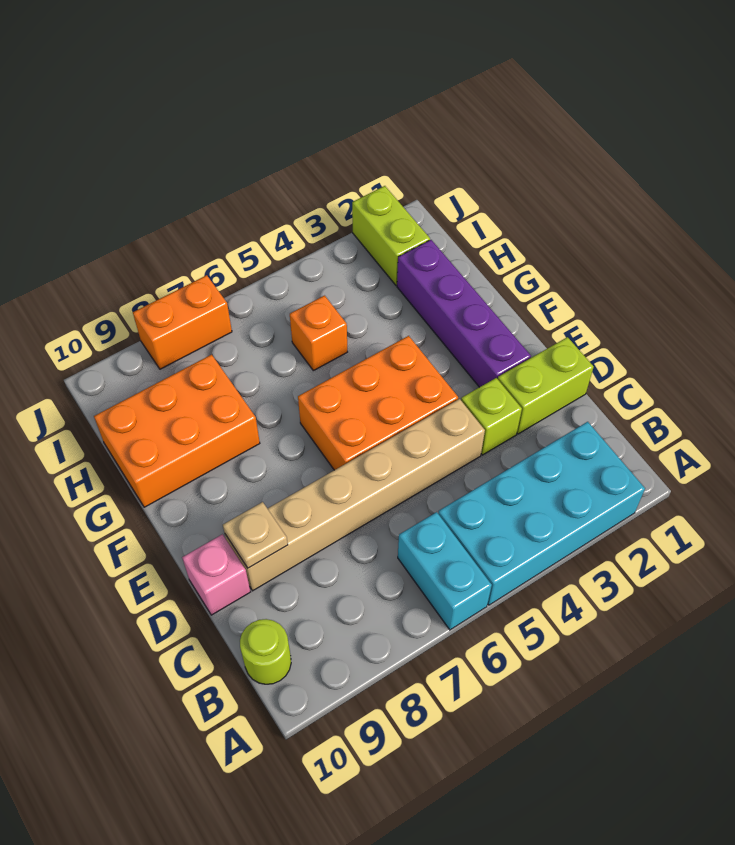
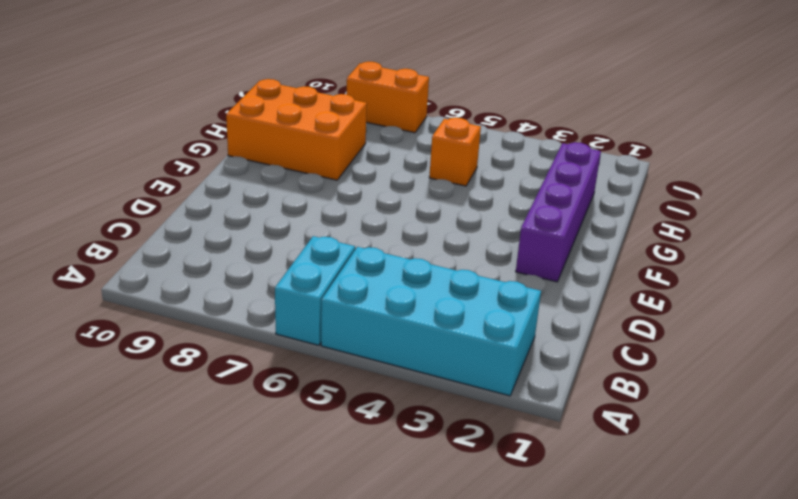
none -> lime round brick B10 level 1
none -> lime brick D1:D2 level 1
none -> lime brick D3 level 1

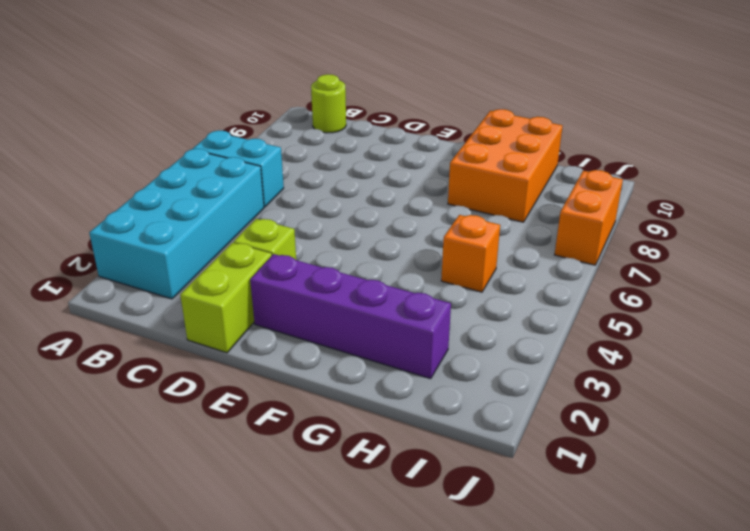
none -> tan brick D4:D9 level 1
none -> pink brick D10 level 1
none -> orange brick E4:F6 level 1

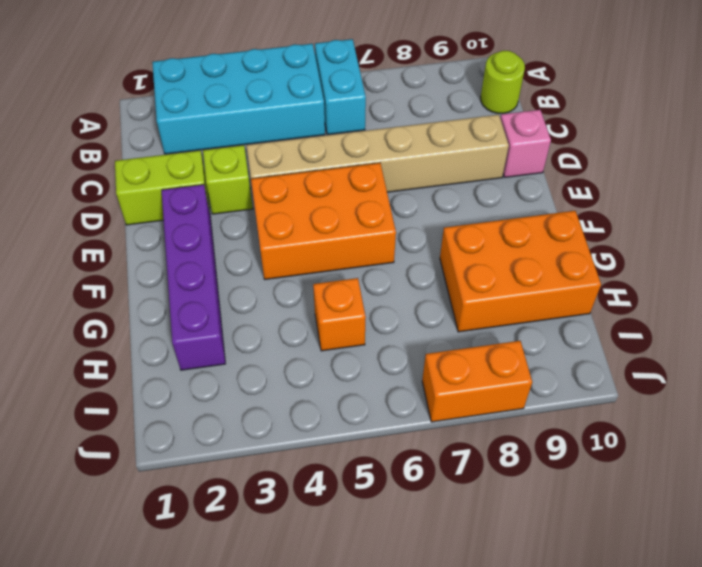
none -> lime brick I2:J2 level 1
none -> tan plate D9 level 2

